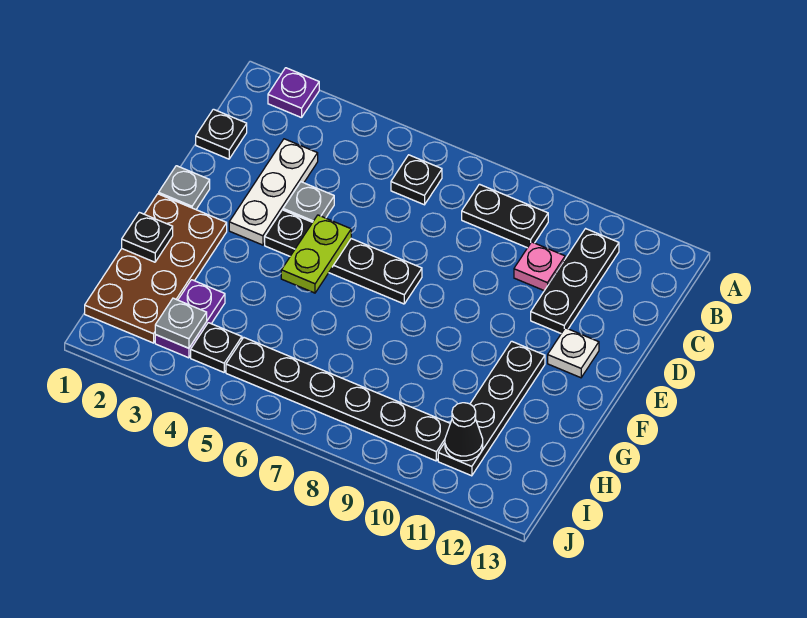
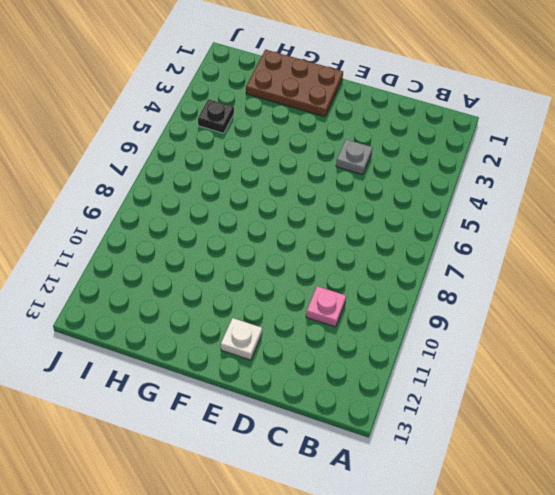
brown plate F1:H2 level 1 -> brown plate F1:I2 level 1
none -> purple plate A2 level 1
none -> black plate B6 level 1
none -> black plate B8:B9 level 1

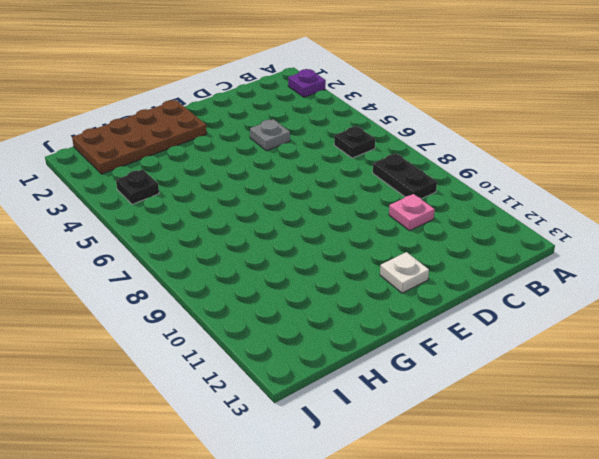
none -> black plate B11:D11 level 1
none -> black plate C1 level 1
none -> white plate C3:E3 level 1

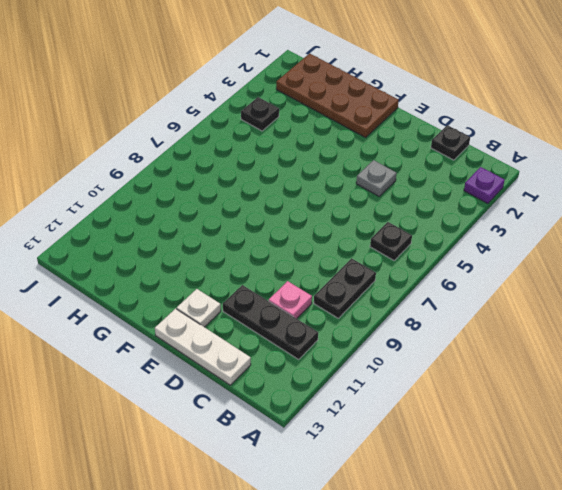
white plate C13:E13 level 1 -> white plate C3:E3 level 1
none -> grey plate E1 level 1
none -> black plate E4:E7 level 1
none -> black plate F11:I11 level 1

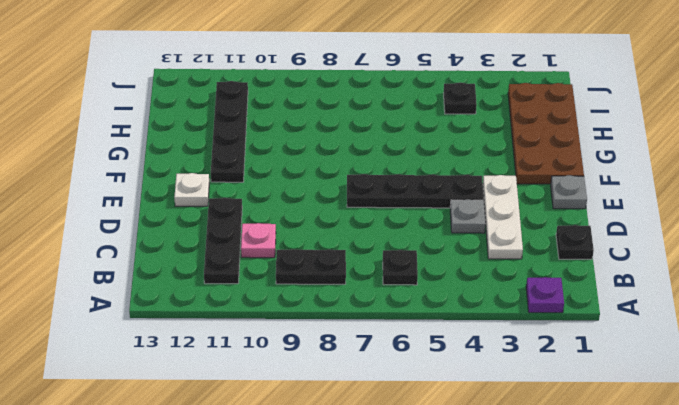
none -> purple plate H3:I3 level 1
none -> black plate I5:I10 level 1
none -> lime plate E5:F5 level 2

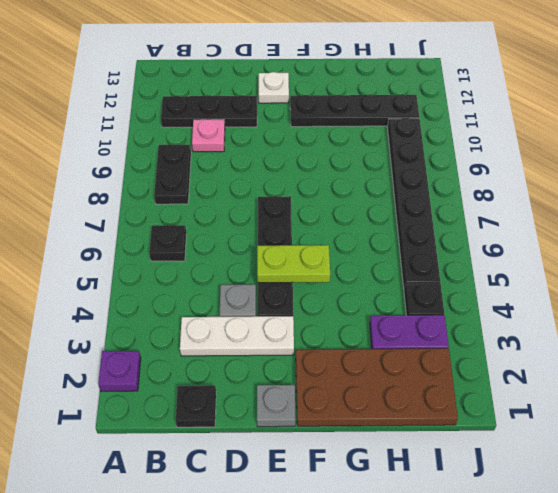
none -> black plate G1 level 2
none -> grey plate I3 level 2
none -> black cone I11 level 2

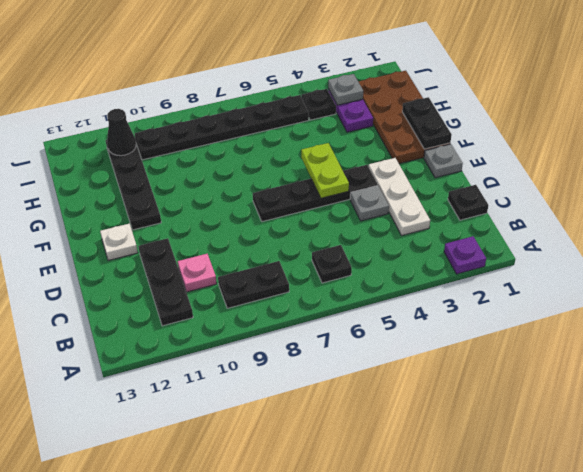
black plate F1:G1 level 2 -> black plate G1 level 2

